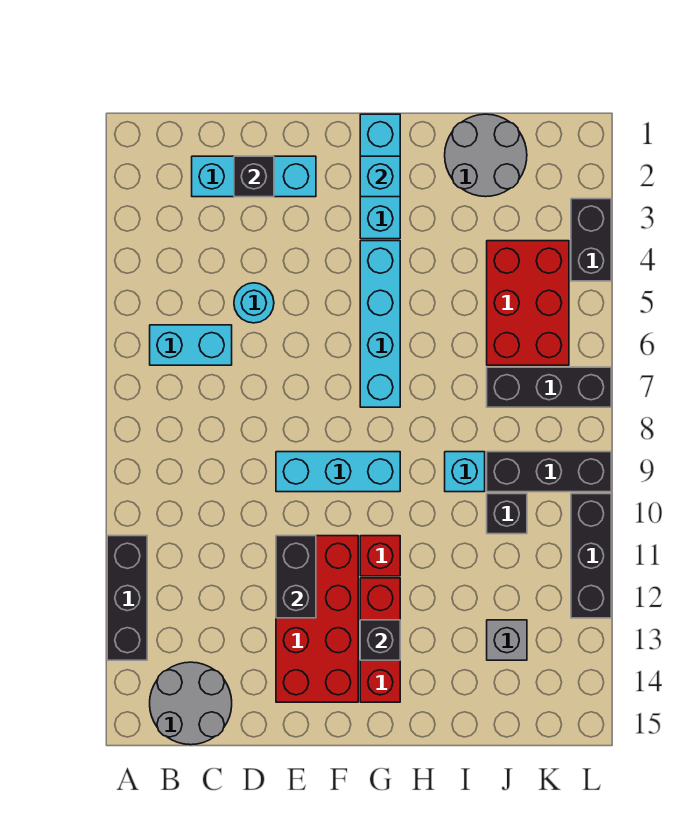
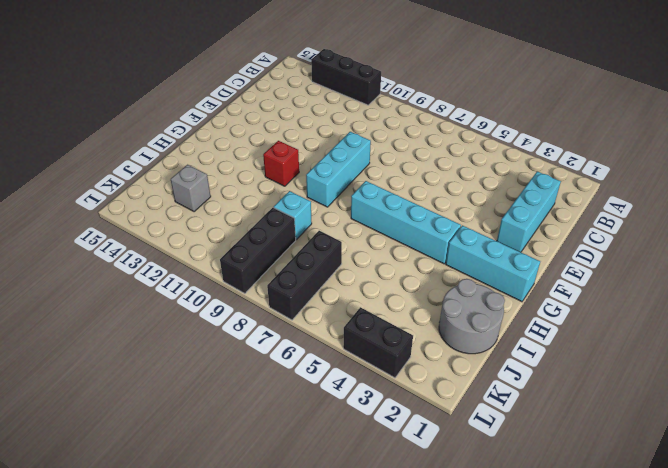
none -> cyan brick B6:C6 level 1
none -> grey round brick B14:C15 level 1
none -> cyan round brick D5 level 1

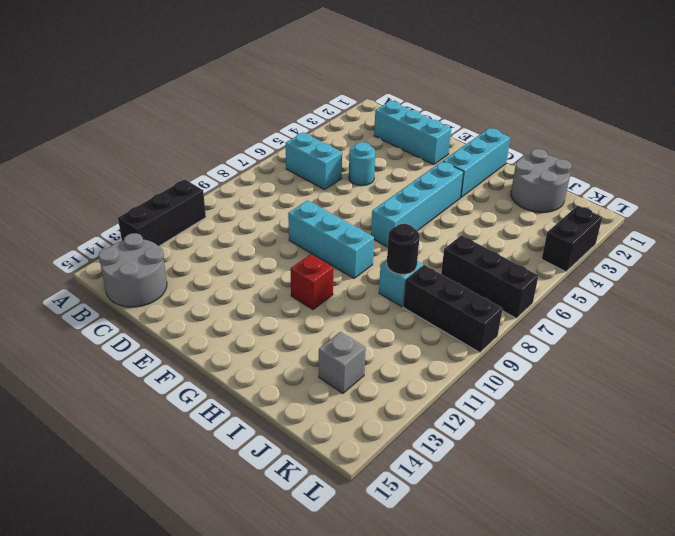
black round brick I9 level 2 -> none
none -> red brick E11:F14 level 1
none -> red brick G12:G14 level 1
none -> red brick J4:K6 level 1

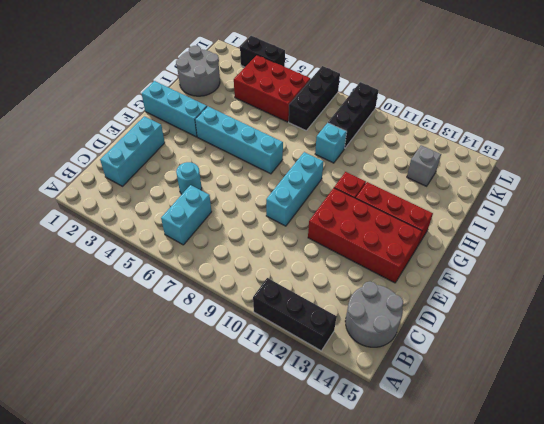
none -> black brick J10 level 1
none -> black brick L10:L12 level 1
none -> black brick D2 level 2

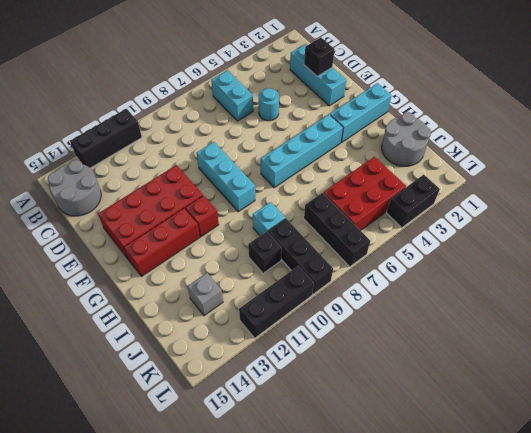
none -> black brick E11:E12 level 2
none -> cyan brick G2 level 2
none -> black brick G13 level 2

